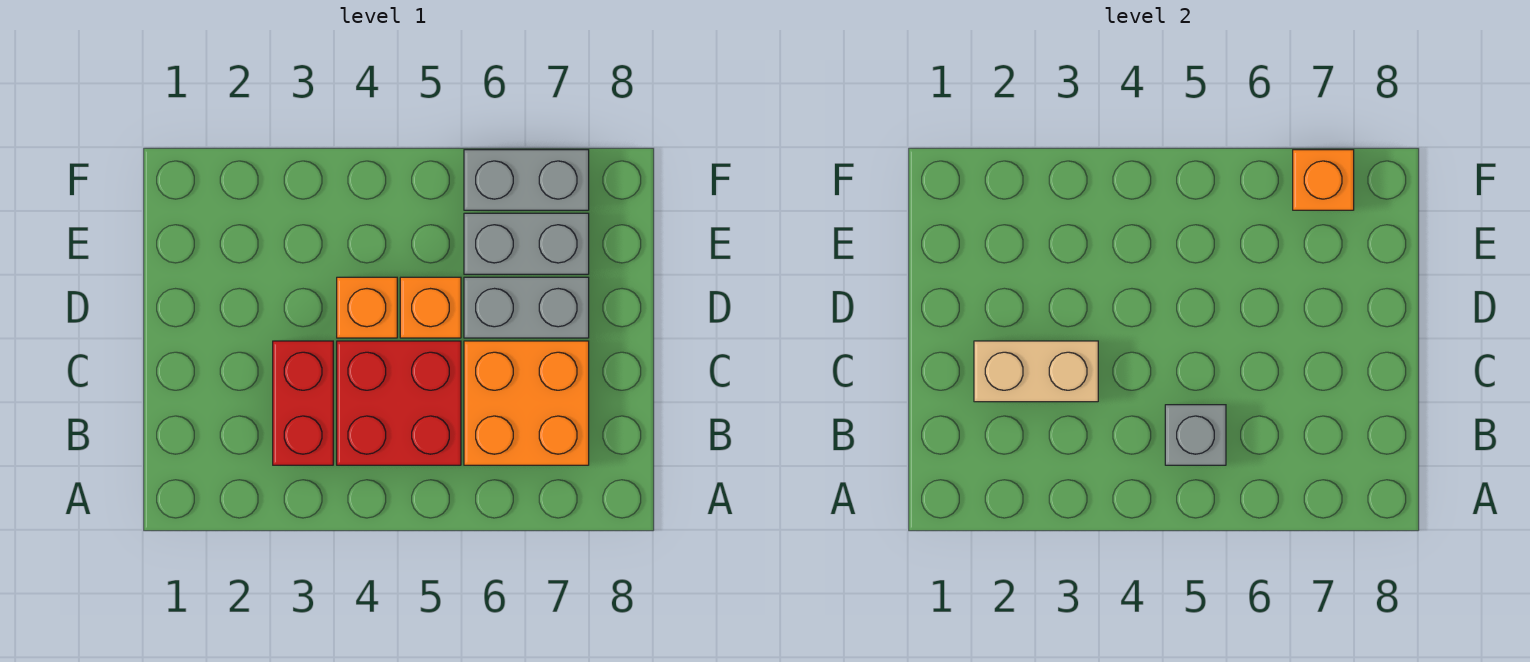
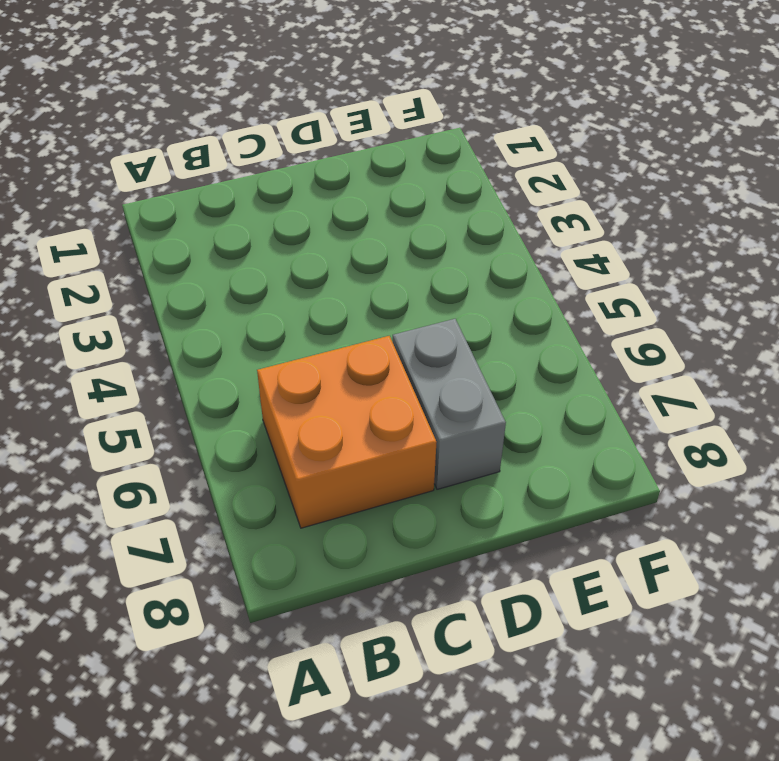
none -> red brick B3:C3 level 1
none -> red brick B4:C5 level 1

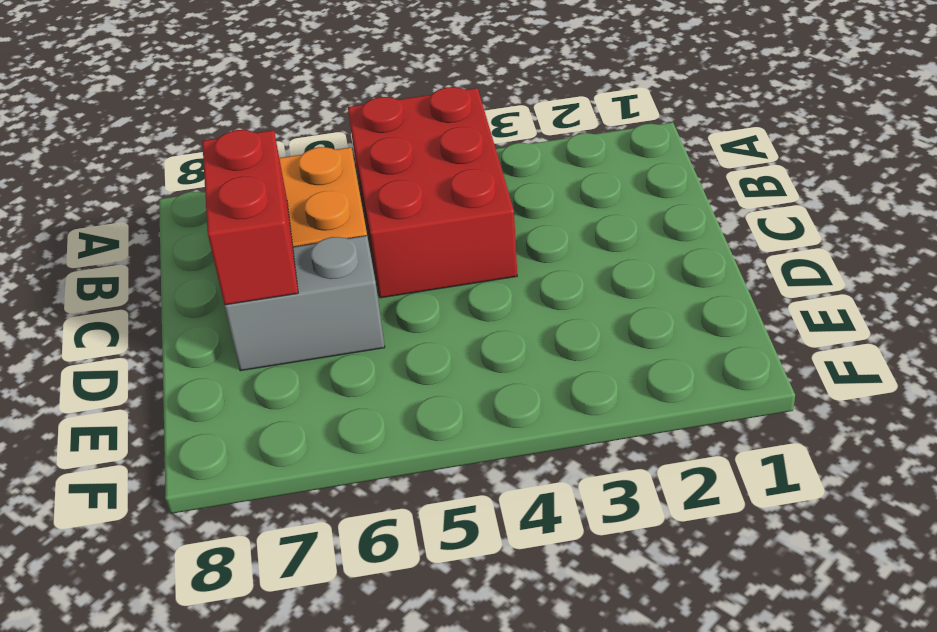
red brick A4:C5 level 1 -> red brick B4:C5 level 1
red brick C7:D7 level 2 -> red brick B3:C3 level 1
none -> orange brick D4 level 1
none -> orange brick D5 level 1

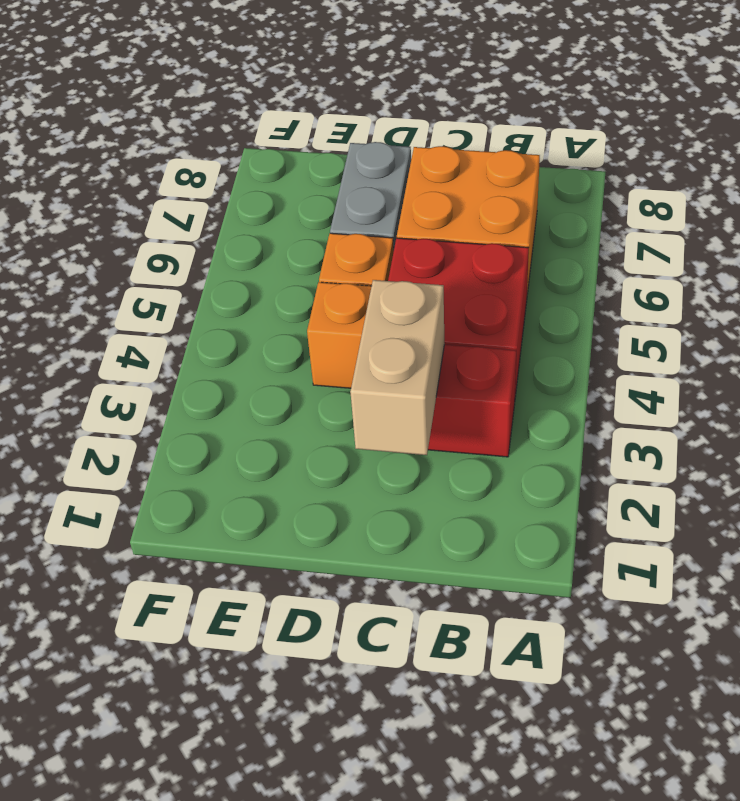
none -> grey brick E6:E7 level 1
none -> grey brick F6:F7 level 1

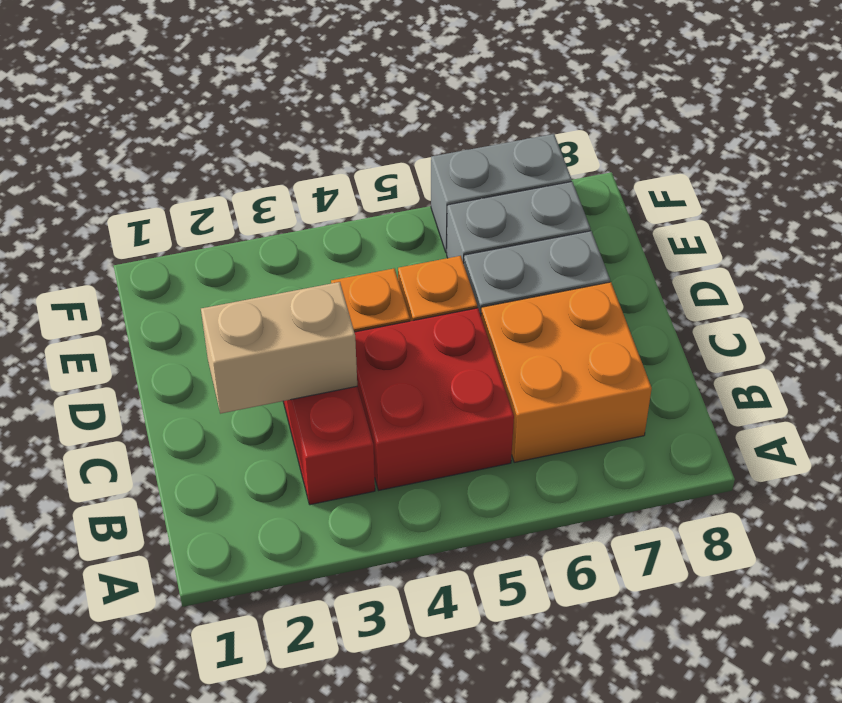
none -> grey brick B5 level 2
none -> orange brick F7 level 2

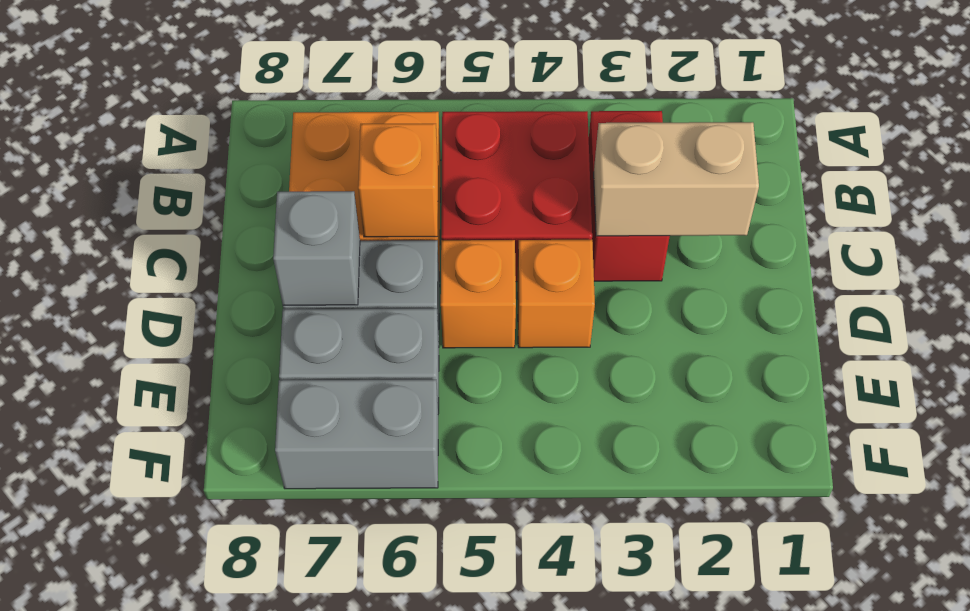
orange brick C6 level 2 -> orange brick F7 level 2
grey brick D7 level 2 -> grey brick B5 level 2

